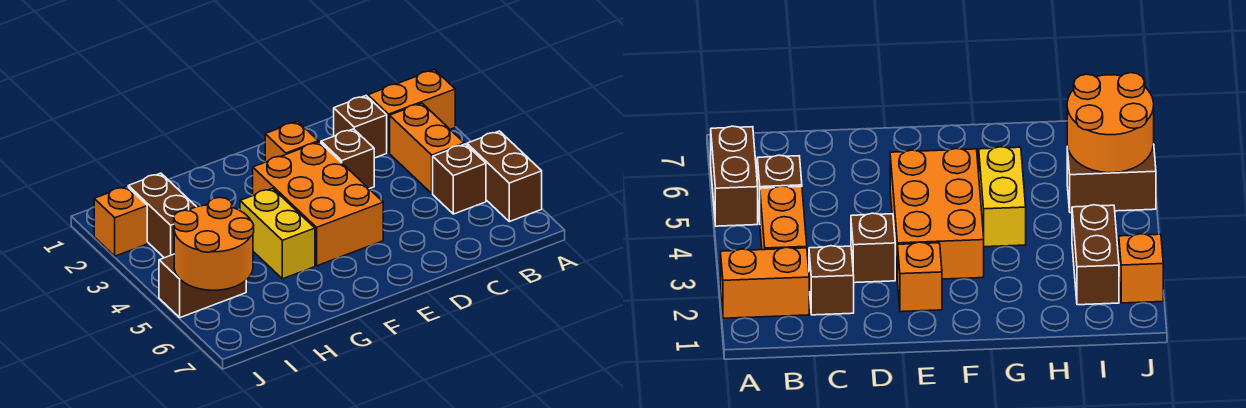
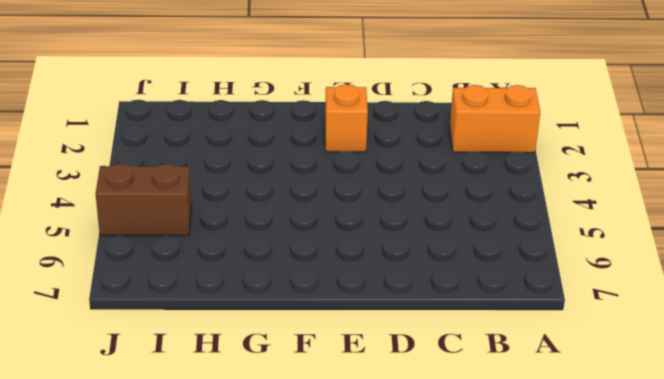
none -> brown brick A5:A6 level 1
none -> orange brick B3:B4 level 1
none -> brown brick B5 level 1

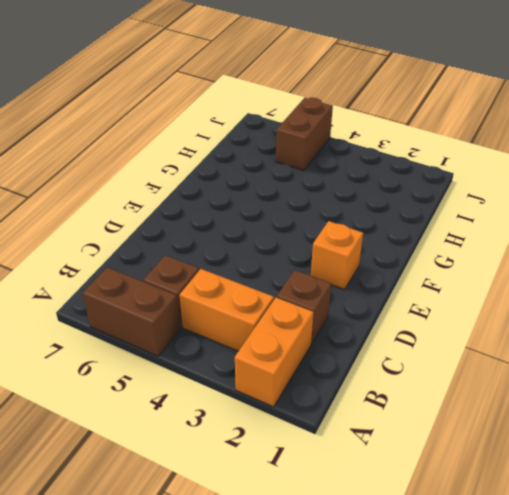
none -> brown brick D3 level 1
none -> orange brick E3:F5 level 1
none -> yellow brick G4:G5 level 1

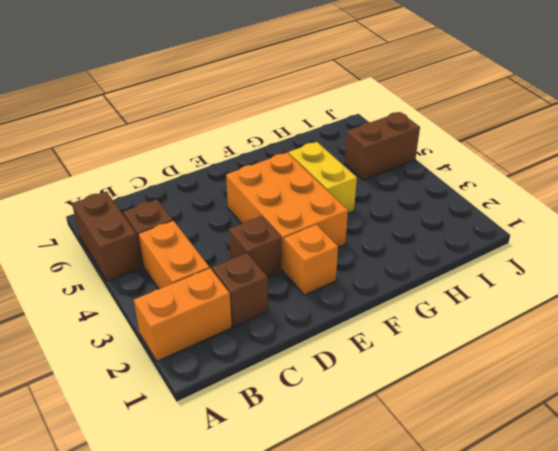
none -> brown brick I2:I3 level 1
none -> orange brick J2 level 1
none -> orange round brick I5:J6 level 2

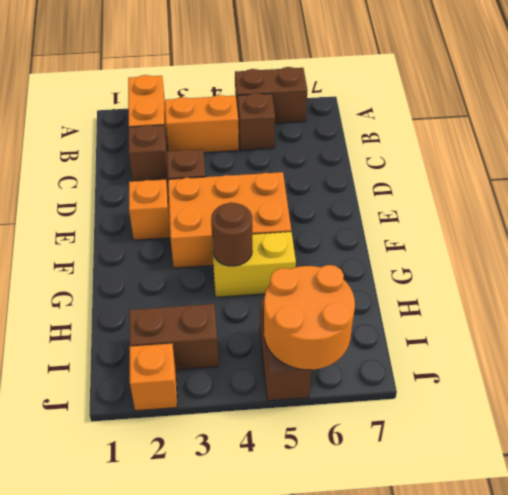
brown round brick G4 level 2 -> none

